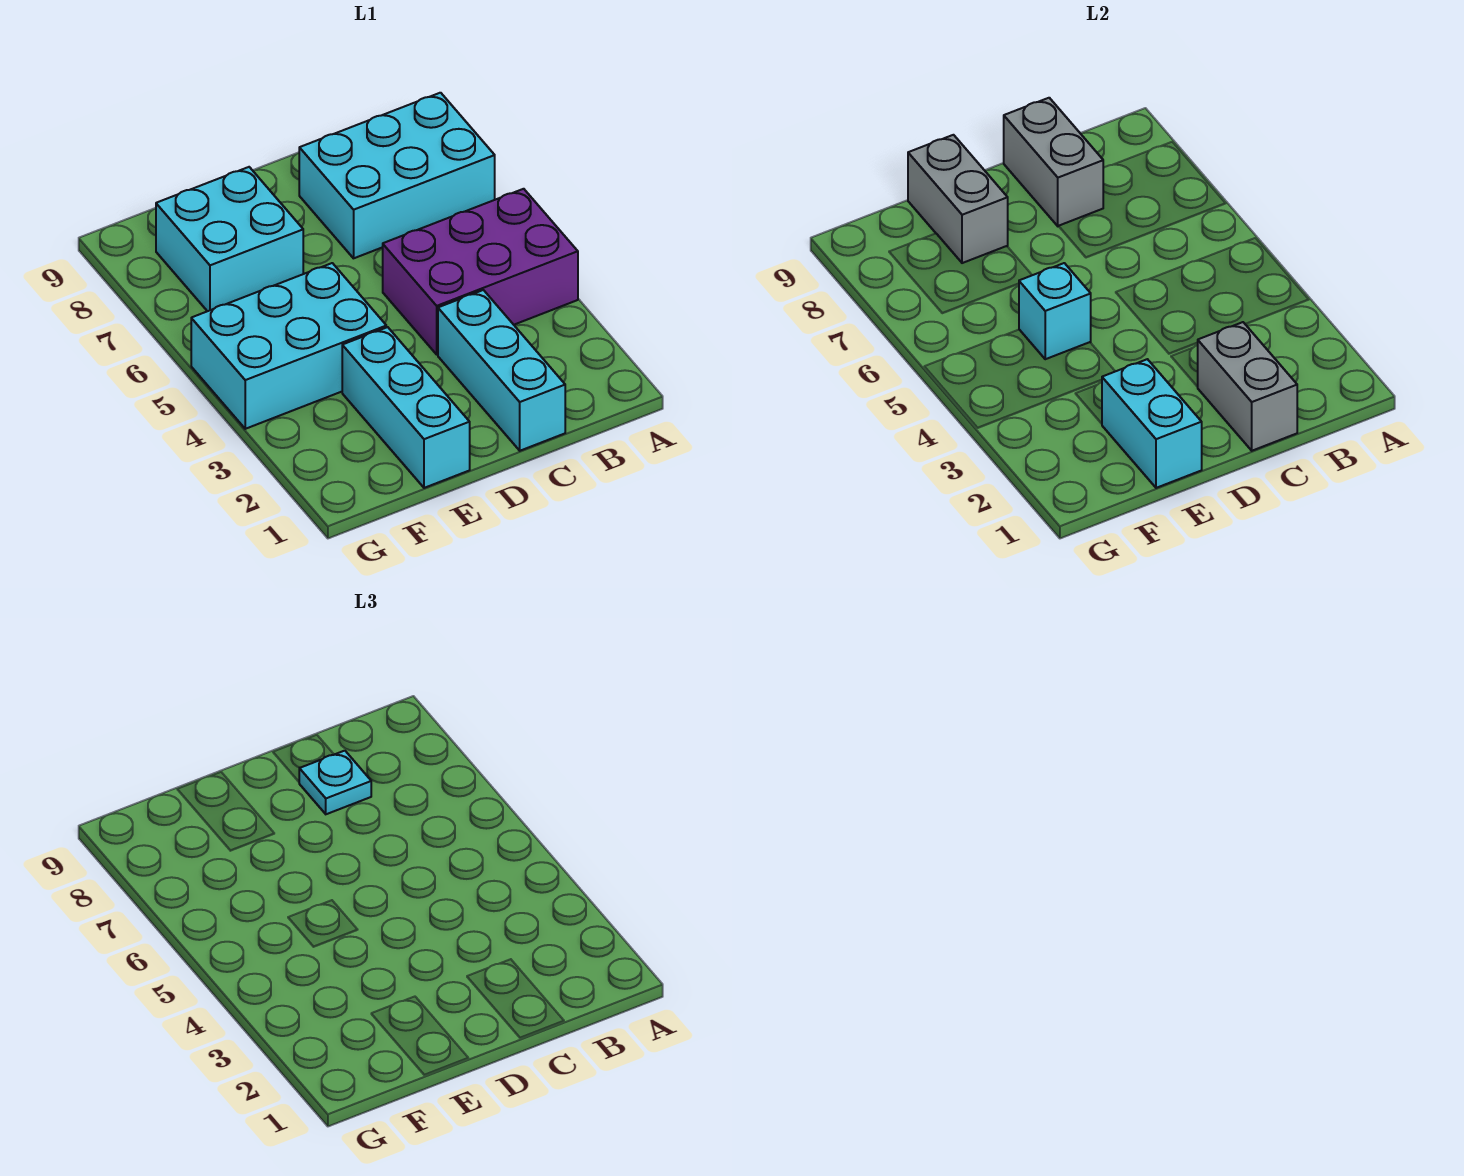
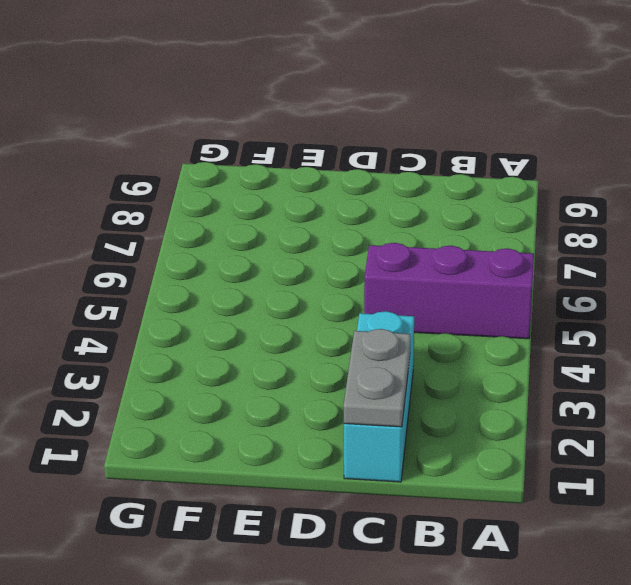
purple brick A5:C5 level 1 -> purple brick A4:C5 level 1
grey plate C1:C2 level 2 -> grey brick C1:C2 level 2
none -> cyan brick A7:C8 level 1
none -> cyan brick E1:E3 level 1
none -> cyan brick E4:G5 level 1

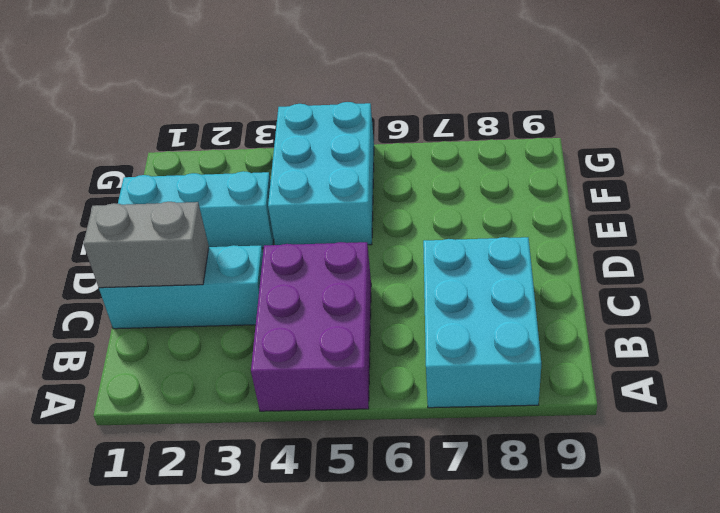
none -> cyan brick E7:F8 level 1
none -> grey brick C8:C9 level 2
none -> cyan brick E1:E2 level 2

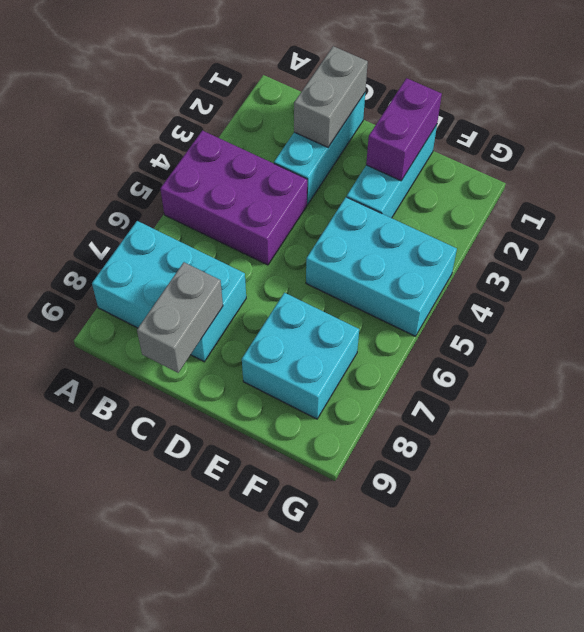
purple brick E1:E2 level 2 -> cyan brick E1:E2 level 2
none -> cyan brick E5 level 2
none -> grey brick E8:E9 level 2
none -> cyan plate C8 level 3

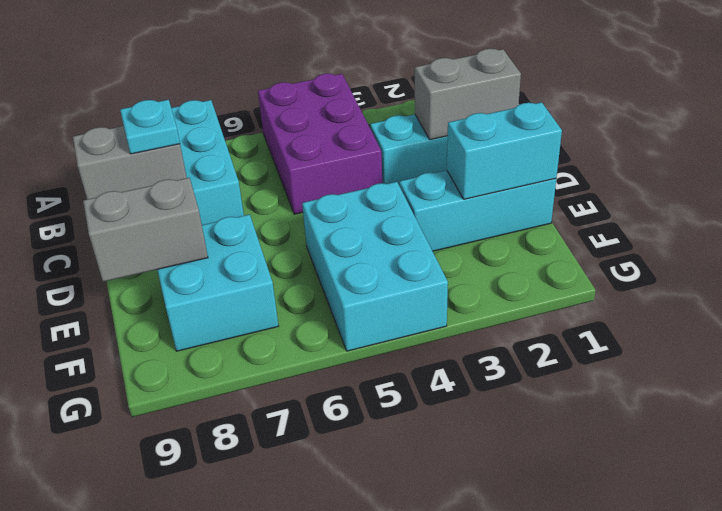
none -> cyan brick E5 level 2

